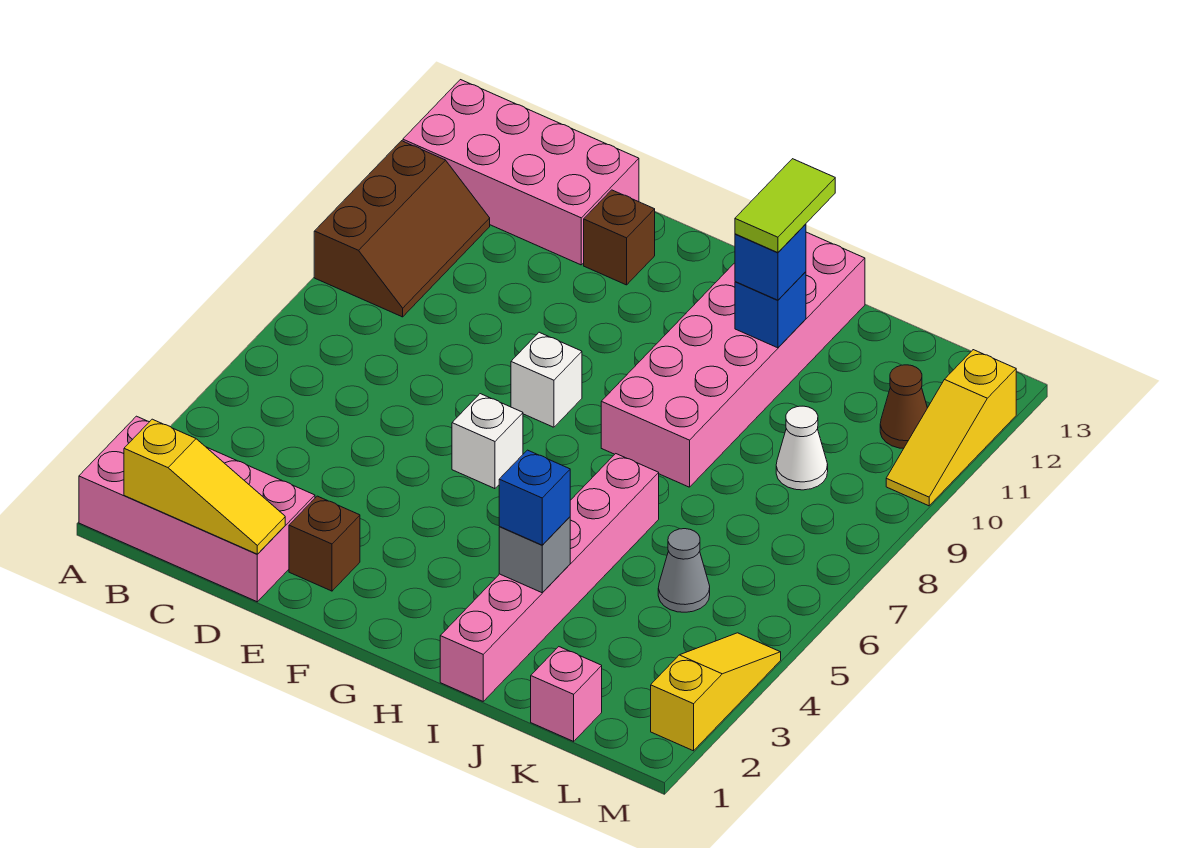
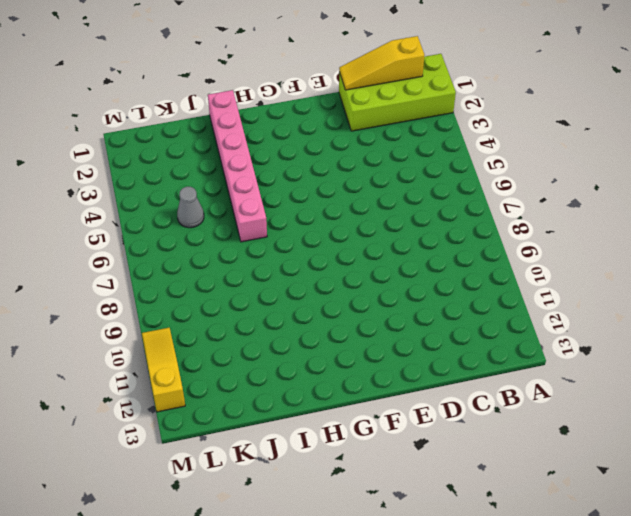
lime brick A1:D2 level 1 -> pink brick A1:D2 level 1
none -> brown slope A9:B11 level 1 top A
none -> pink brick A12:D13 level 1
none -> brown brick E2 level 1

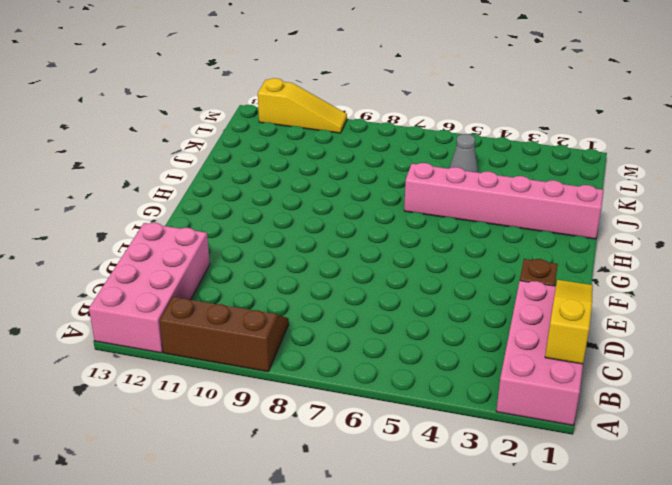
none -> brown brick E12 level 1
none -> white brick F6 level 1
none -> white brick F8 level 1

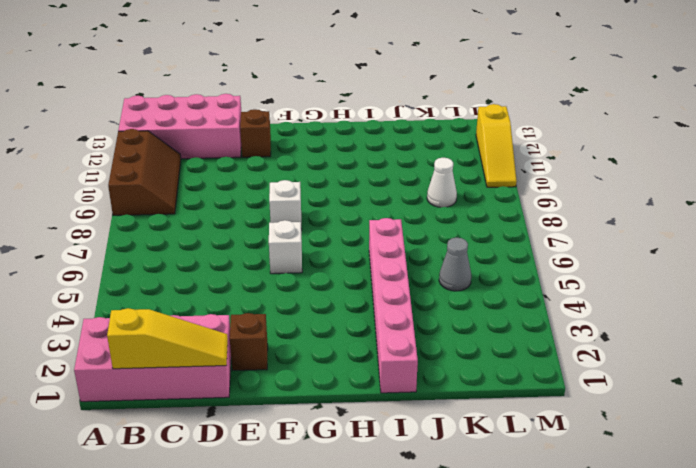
none -> pink brick H8:I13 level 1
none -> pink brick K1 level 1
none -> brown cone L11 level 1

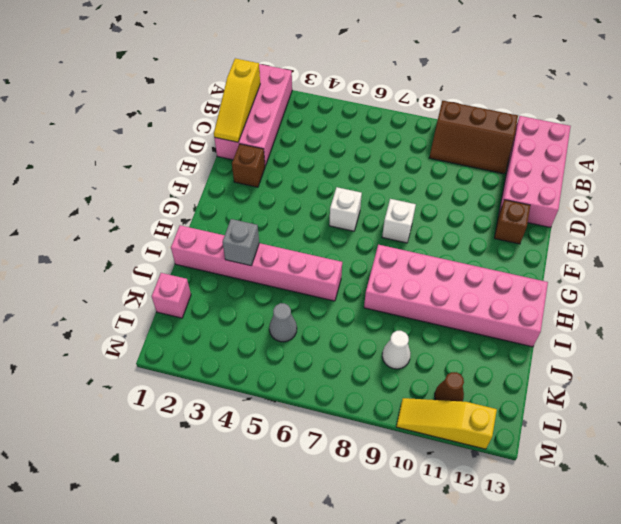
none -> yellow slope M2:M4 level 1 top 2
none -> blue brick I11 level 2
none -> blue brick I3 level 3

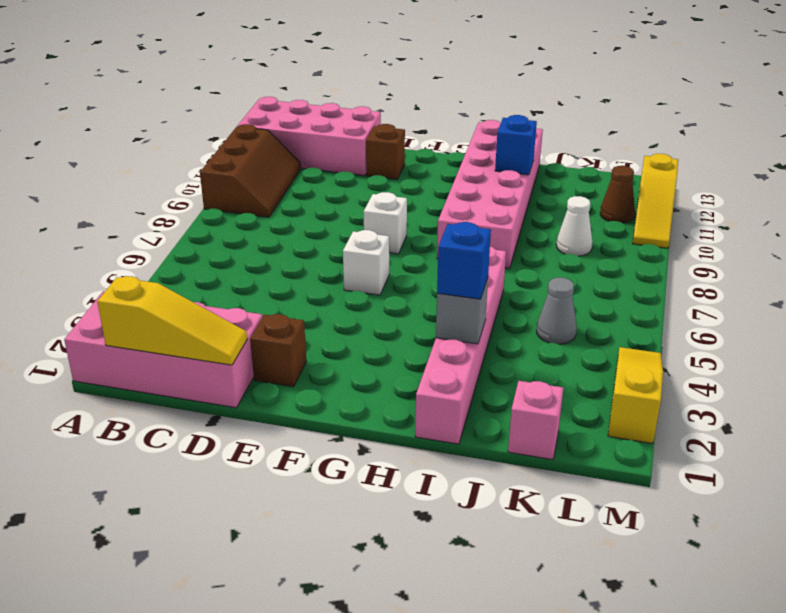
none -> blue brick I11 level 3
none -> lime tile I11:I12 level 4

